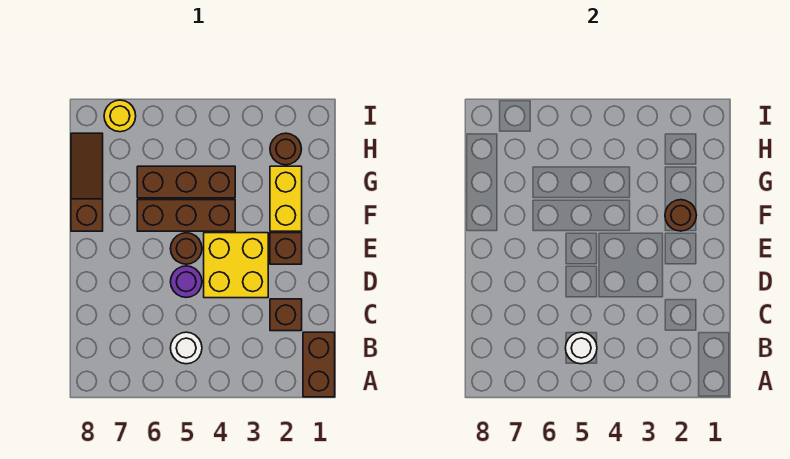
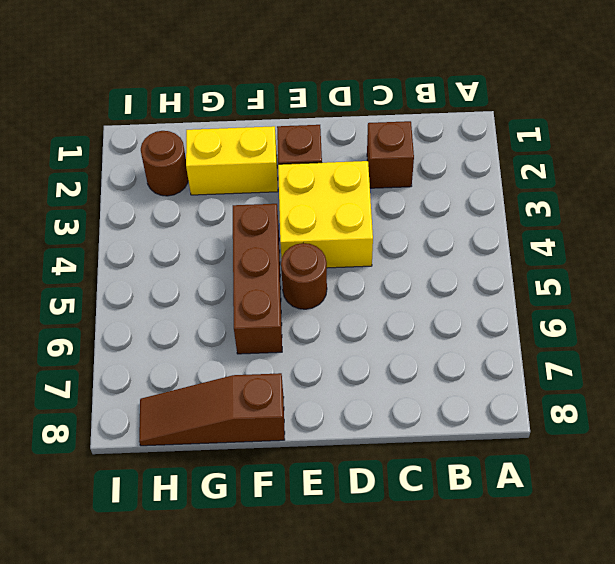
none -> brown brick A1:B1 level 1
none -> white round brick B5 level 1
none -> purple round brick D5 level 1

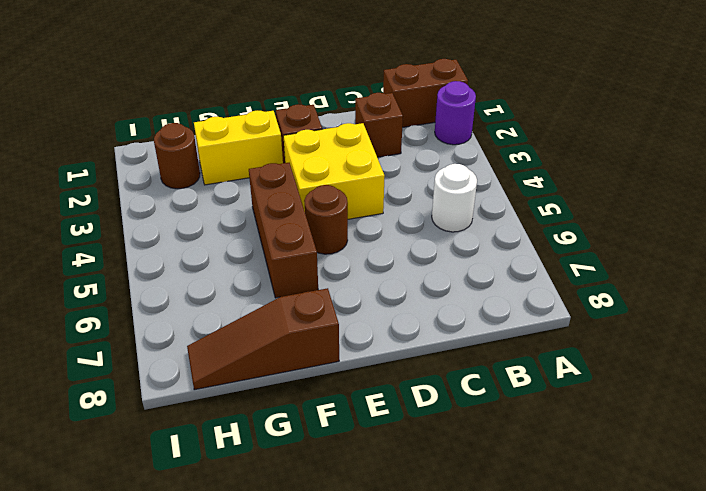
purple round brick A2 level 1 -> purple round brick D5 level 1
none -> brown brick G4:G6 level 1
none -> yellow round brick I7 level 1
none -> white round brick B5 level 2

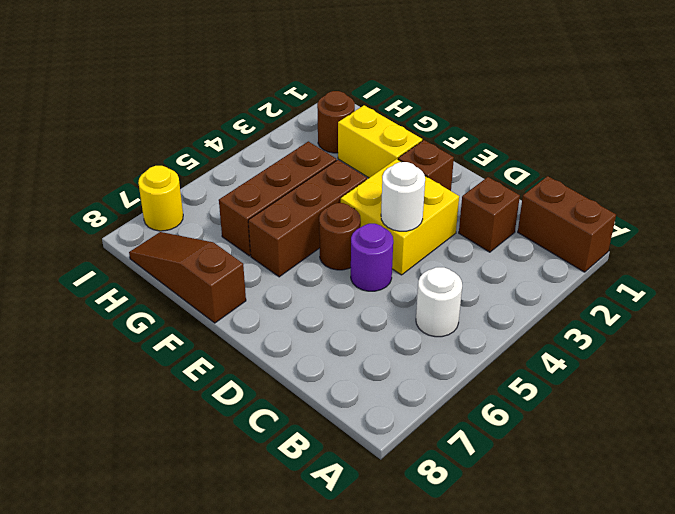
white round brick D4 level 2 -> white round brick B5 level 2
none -> brown round brick F2 level 2

